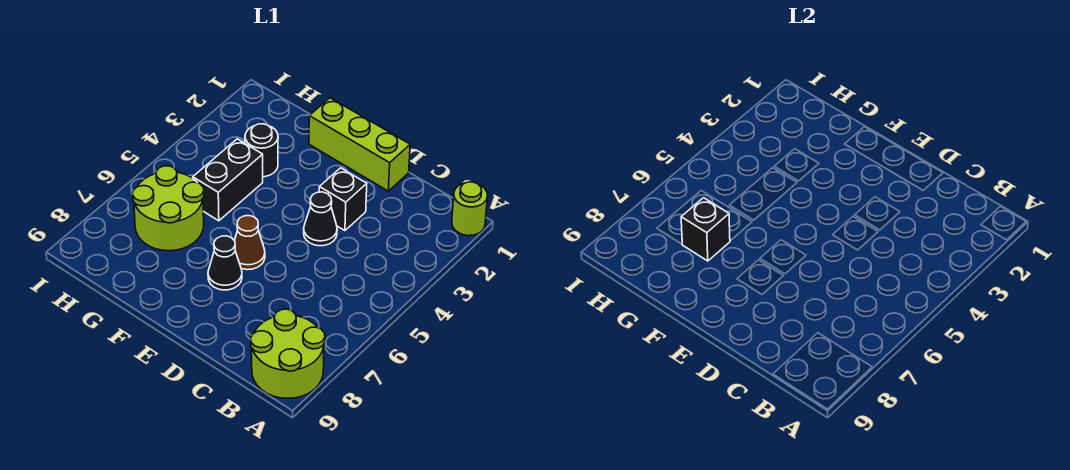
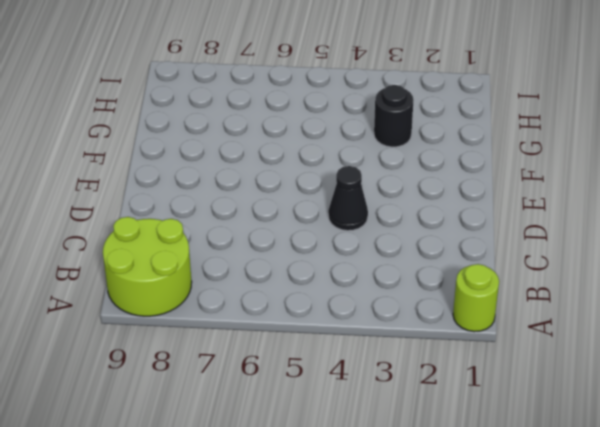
none -> lime brick D1:F1 level 1
none -> black brick D3 level 1

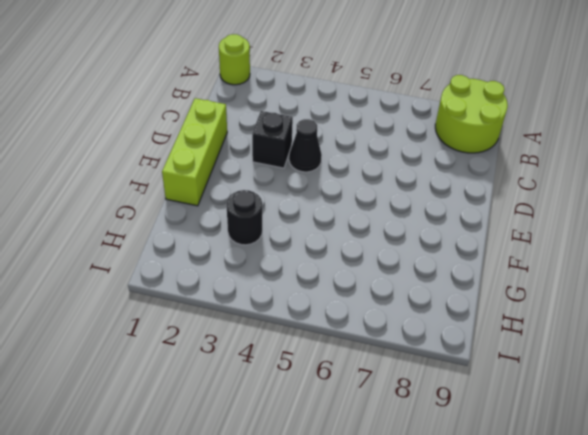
none -> brown cone E6 level 1
none -> black cone E7 level 1

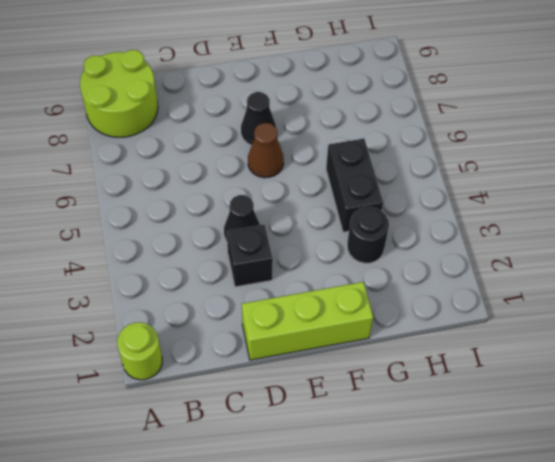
none -> lime round brick G6:H7 level 1
none -> black brick G7 level 2

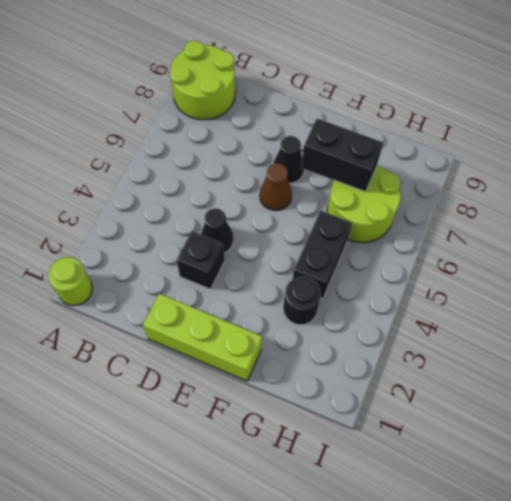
black brick F7:G7 level 2 -> black brick G7 level 2

